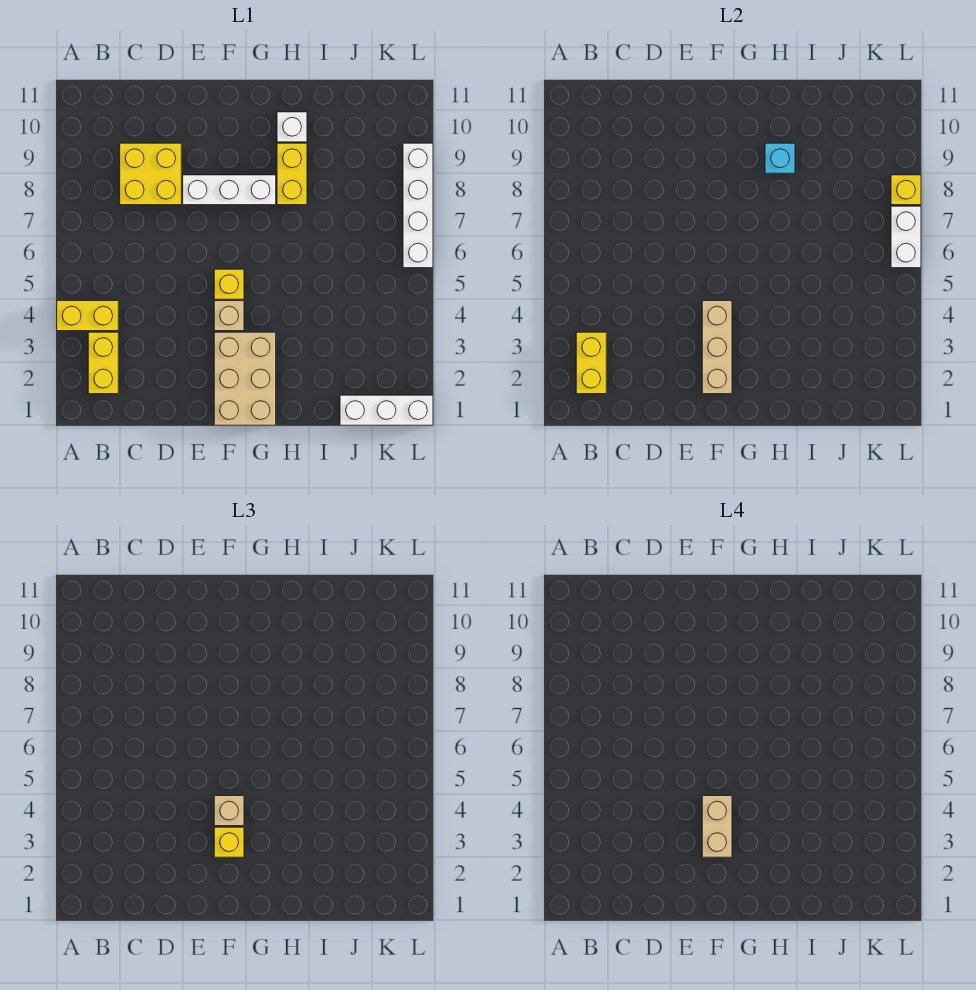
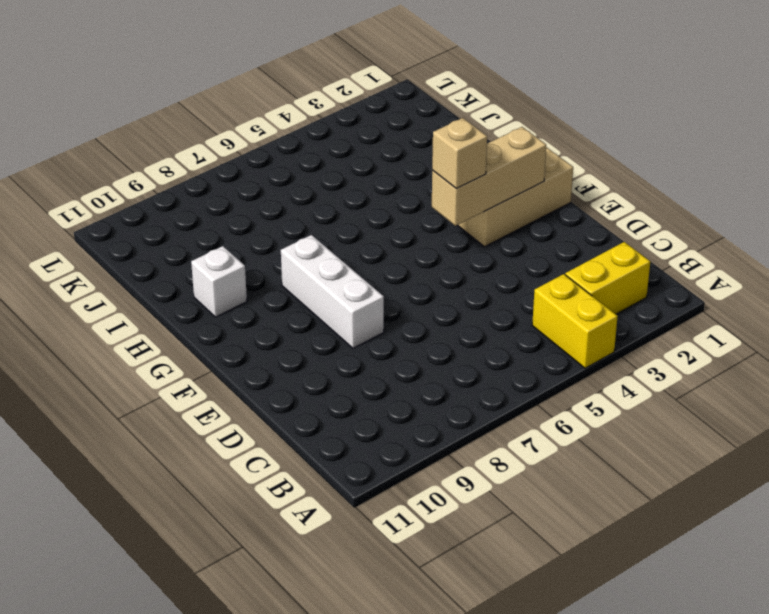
none -> yellow brick C8:D9 level 1
none -> tan brick F4 level 1
none -> yellow brick F5 level 1

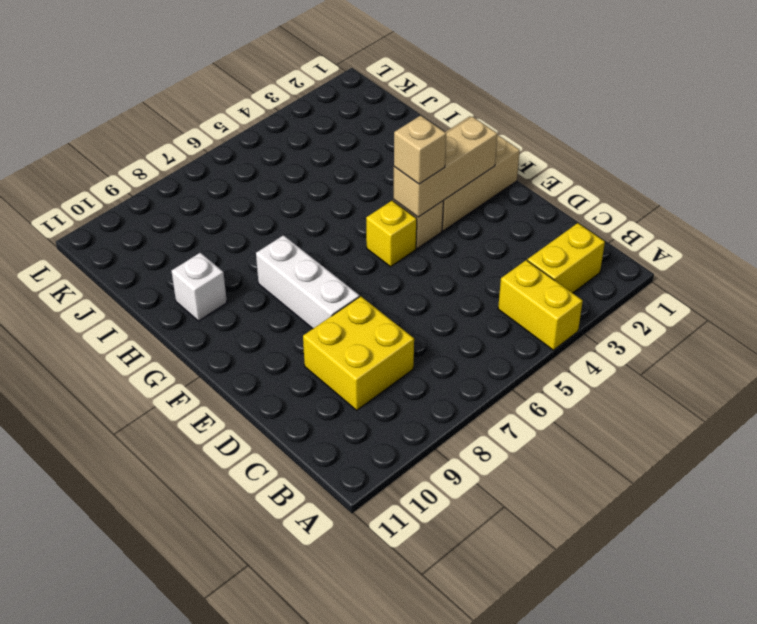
none -> yellow brick H8:H9 level 1
none -> white brick J1:L1 level 1
none -> white brick L6:L9 level 1

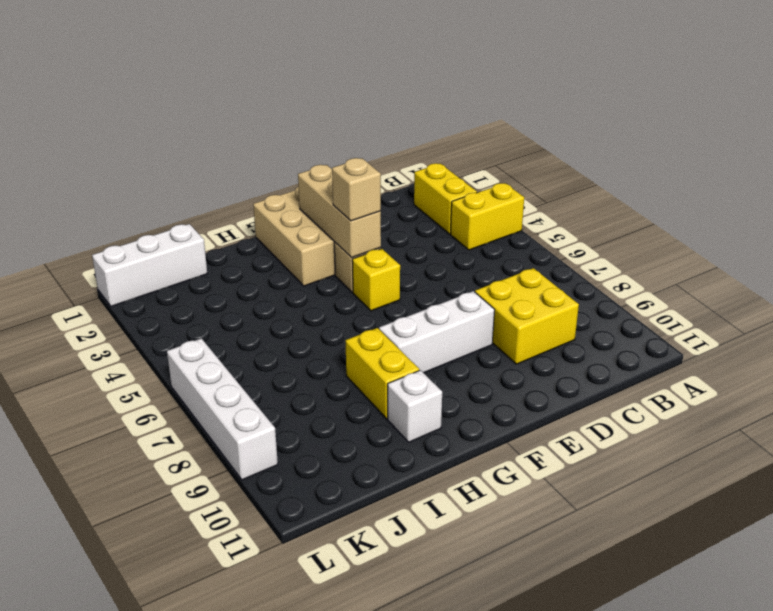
none -> yellow brick B2:B3 level 2
none -> cyan brick H9 level 2
none -> white brick L6:L7 level 2

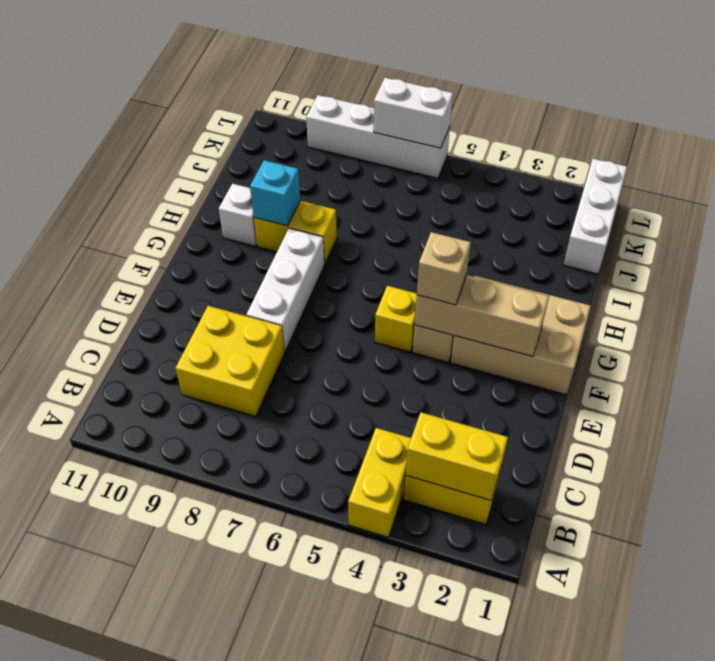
none -> yellow brick L8 level 2
none -> yellow brick F3 level 3
none -> tan brick F3:F4 level 4

